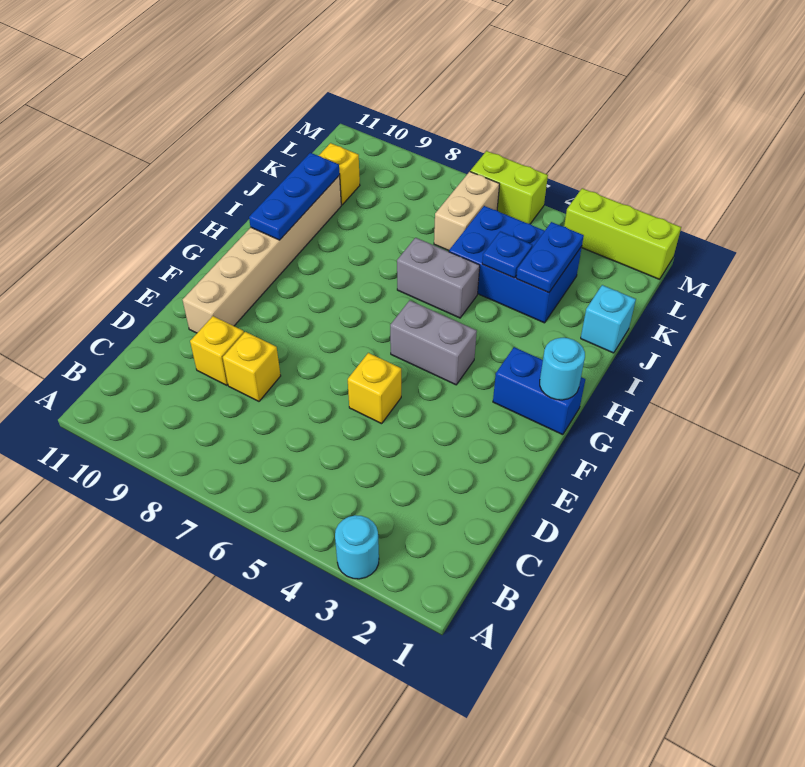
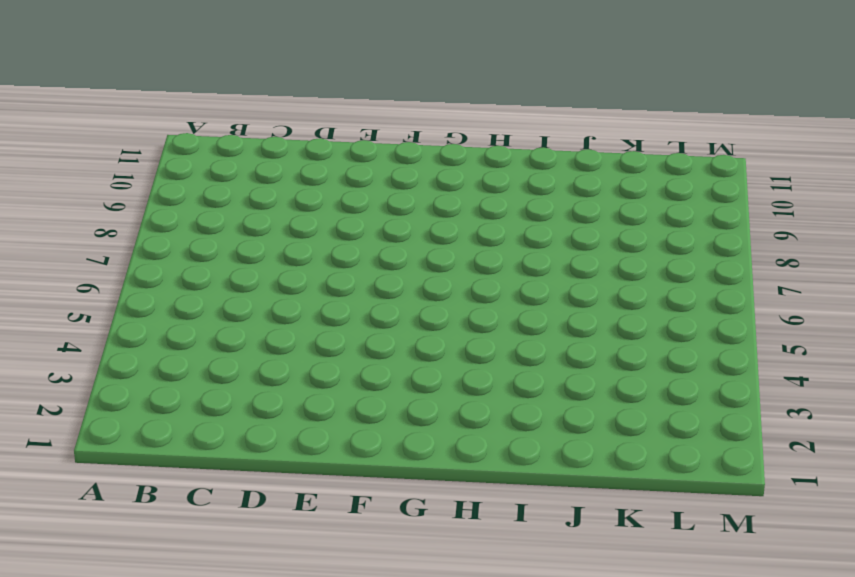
none -> cyan round brick A3 level 1
none -> yellow brick D8 level 1
none -> yellow brick D9 level 1

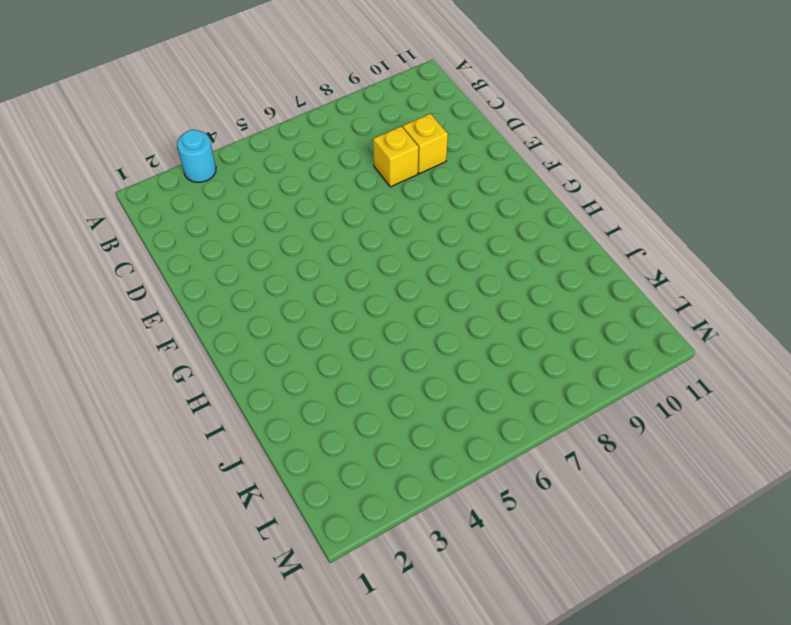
none -> yellow brick E5 level 1
none -> tan brick E10:J10 level 1
none -> blue brick G1:G2 level 1

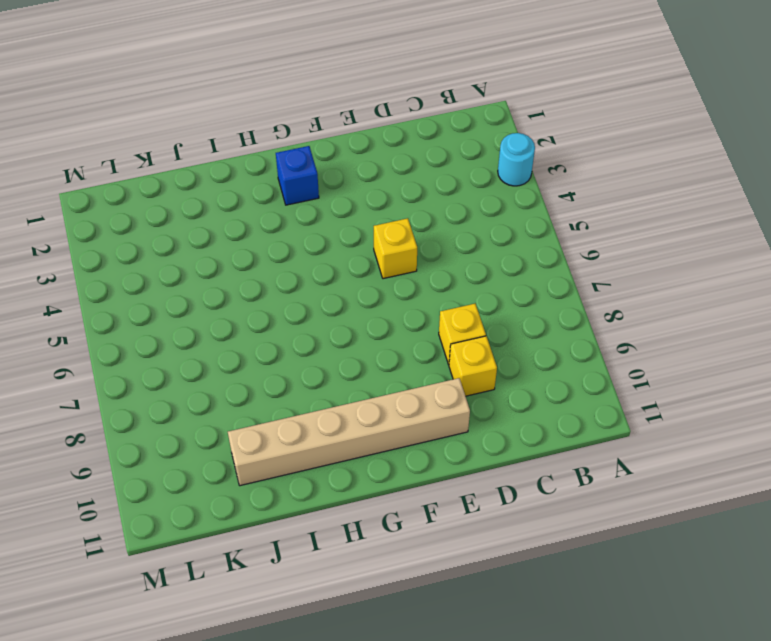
blue brick G2 level 1 -> blue brick G1:G2 level 1
none -> grey brick G4:G5 level 1
none -> grey brick I5:I6 level 1
none -> cyan brick J1 level 1

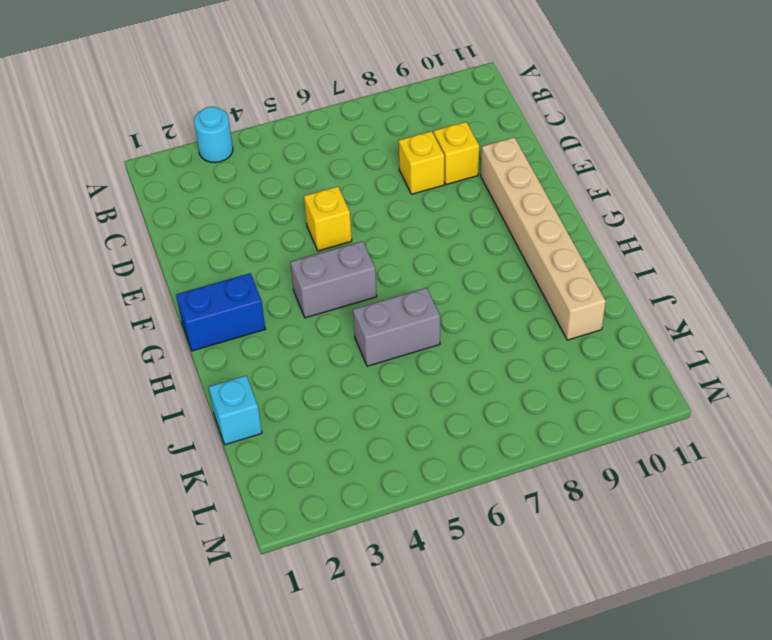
none -> blue brick J3:K5 level 1
none -> tan brick K6:L6 level 1
none -> yellow brick K10 level 1

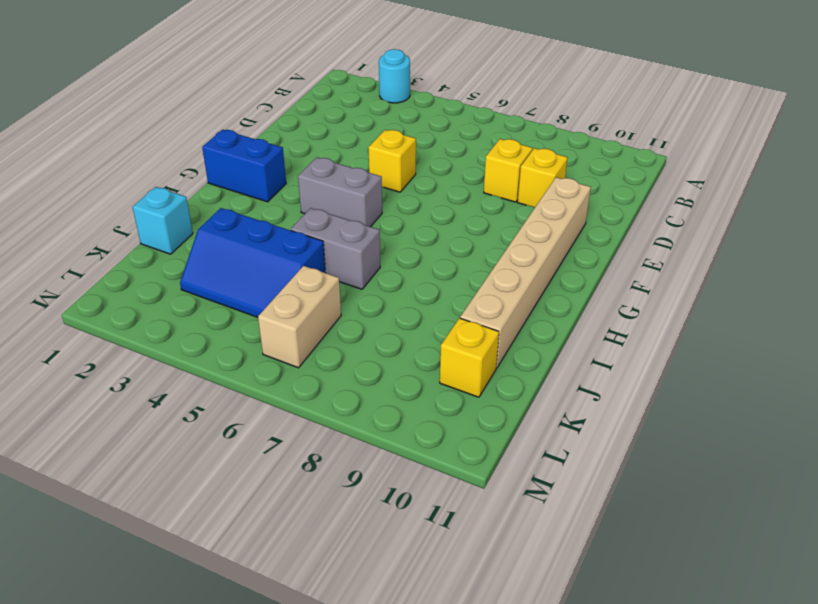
blue slope J3:K5 level 1 top J -> blue brick J3:K5 level 1
none -> lime brick M1:M3 level 1
none -> lime brick M5:M6 level 1
none -> cyan round brick G1 level 2

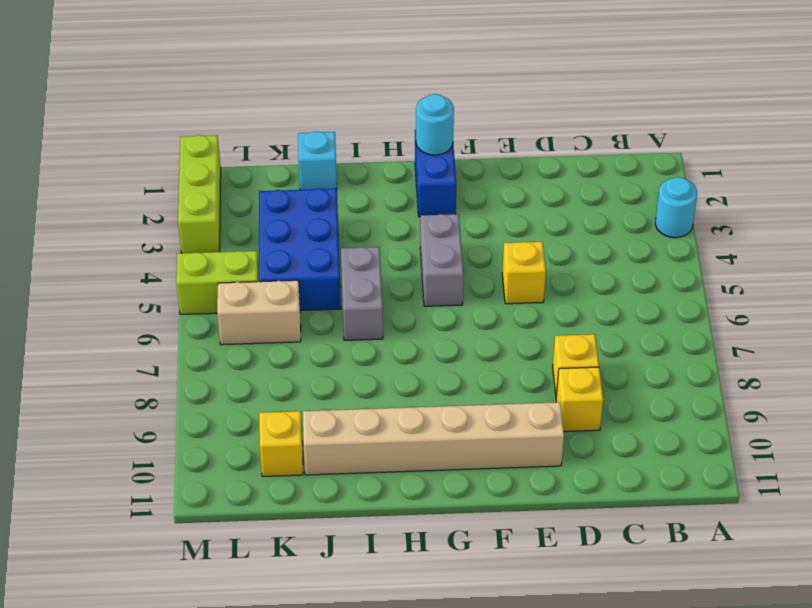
lime brick L5:M5 level 1 -> lime brick M5:M6 level 1
none -> blue plate H10:J10 level 2
none -> blue plate J3:K3 level 2
none -> blue plate J4 level 2

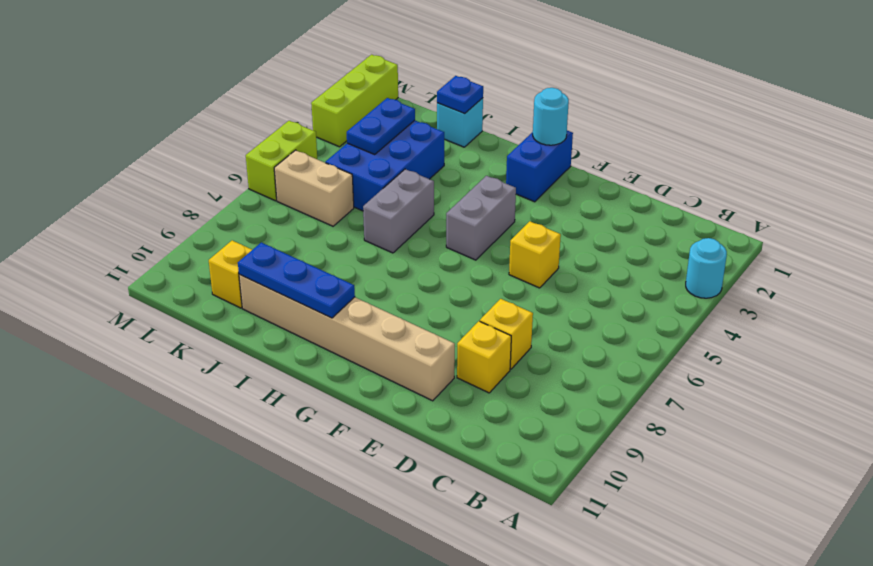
blue plate J1 level 2 -> blue plate J4 level 2
blue plate K3:K4 level 2 -> blue plate J3:K3 level 2

